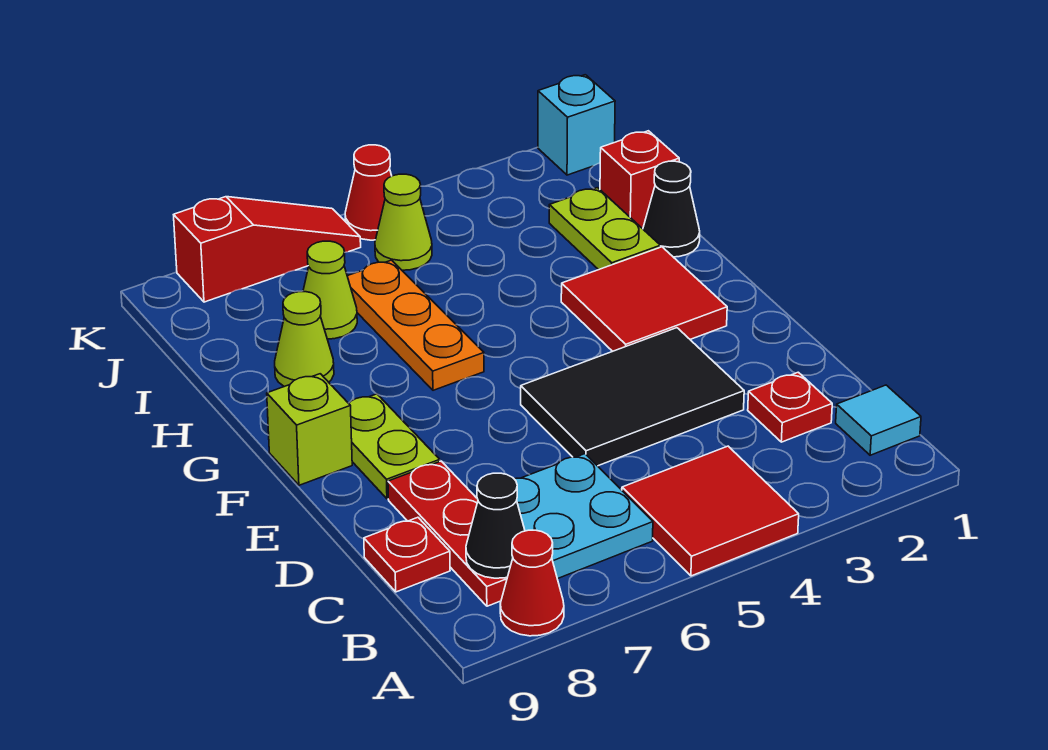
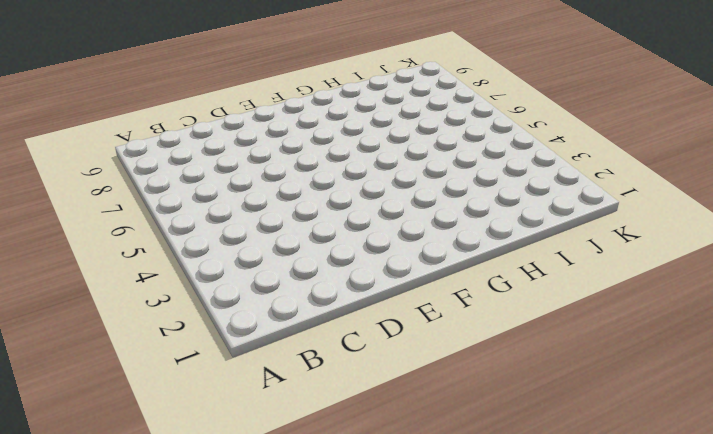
none -> red tile A4:B5 level 1
none -> red cone A8 level 1
none -> cyan tile B1 level 1

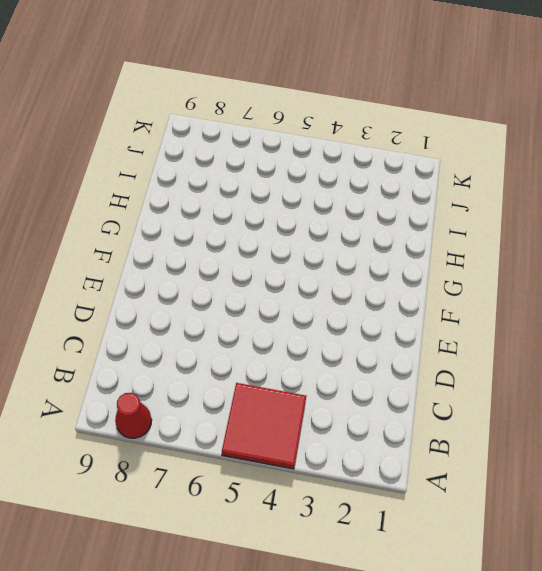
none -> cyan tile B1 level 1
none -> cyan plate B6:C7 level 1
none -> red plate B8:D8 level 1

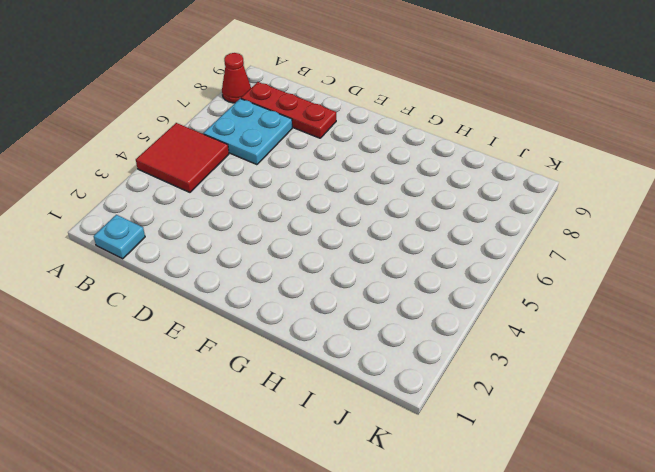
cyan plate B1 level 1 -> cyan tile B1 level 1
none -> red plate C2 level 1
none -> red plate C9 level 1
none -> black tile D3:E5 level 1

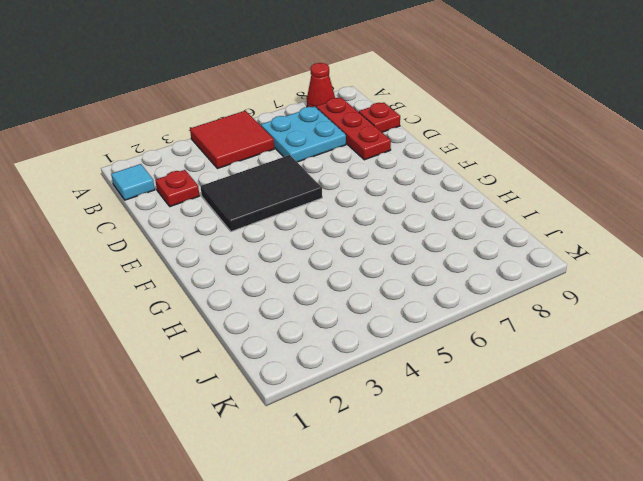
none -> lime plate E8:F8 level 1
none -> red tile F2:G3 level 1
none -> lime brick F9 level 1

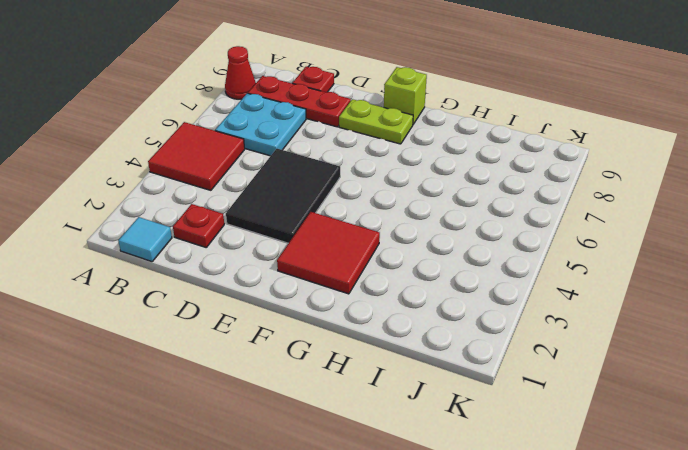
none -> orange plate G6:I6 level 1
none -> black cone H1 level 1
none -> lime plate H2:I2 level 1

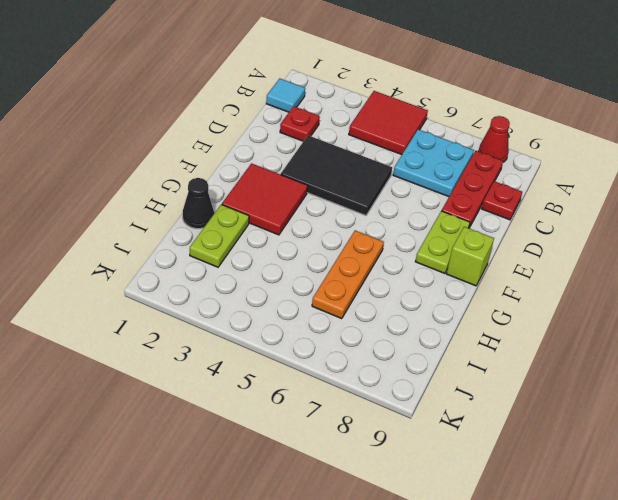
none -> lime cone H8 level 1
none -> red brick I1 level 1
none -> lime cone I7 level 1

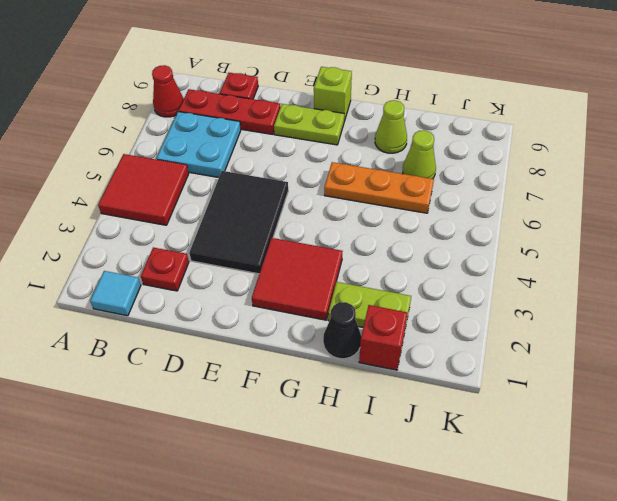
none -> lime cone J5 level 1
none -> cyan brick K1 level 1
none -> red cone K5 level 1

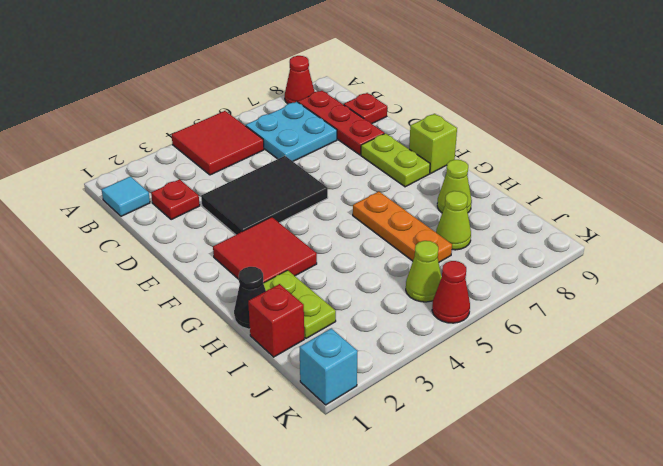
none -> red slope K6:K8 level 1 top 8
none -> black cone B8 level 2

